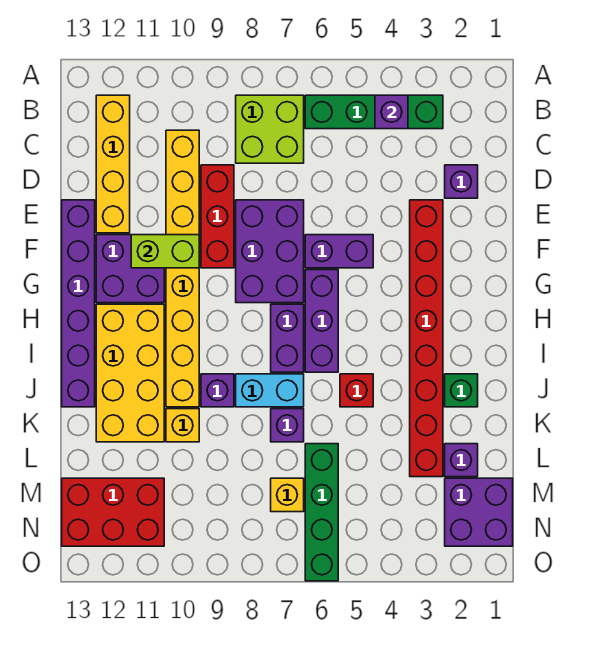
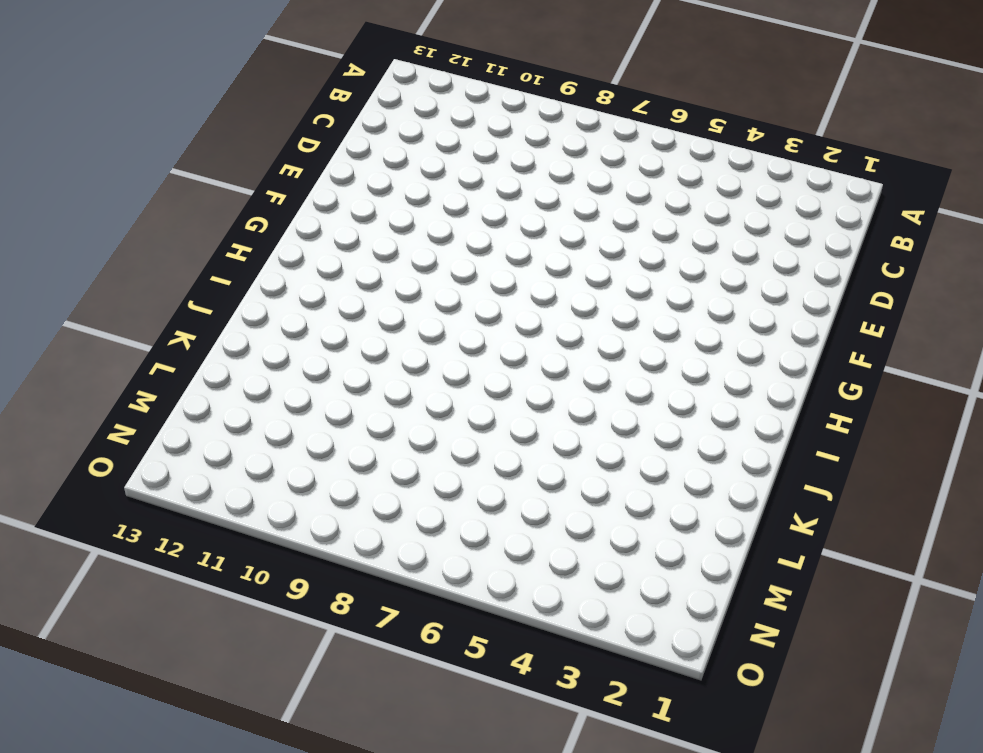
none -> green brick B3:B6 level 1
none -> lime brick B7:C8 level 1
none -> yellow brick B12:E12 level 1

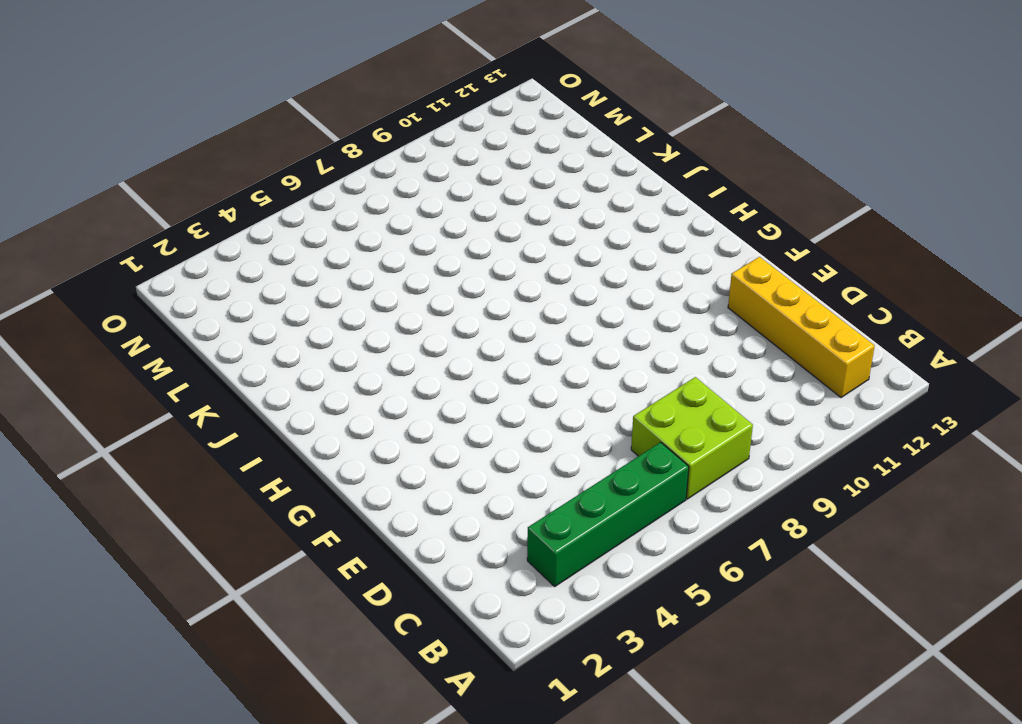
none -> yellow brick C10:J10 level 1
none -> purple brick D2 level 1
none -> red brick D9:F9 level 1

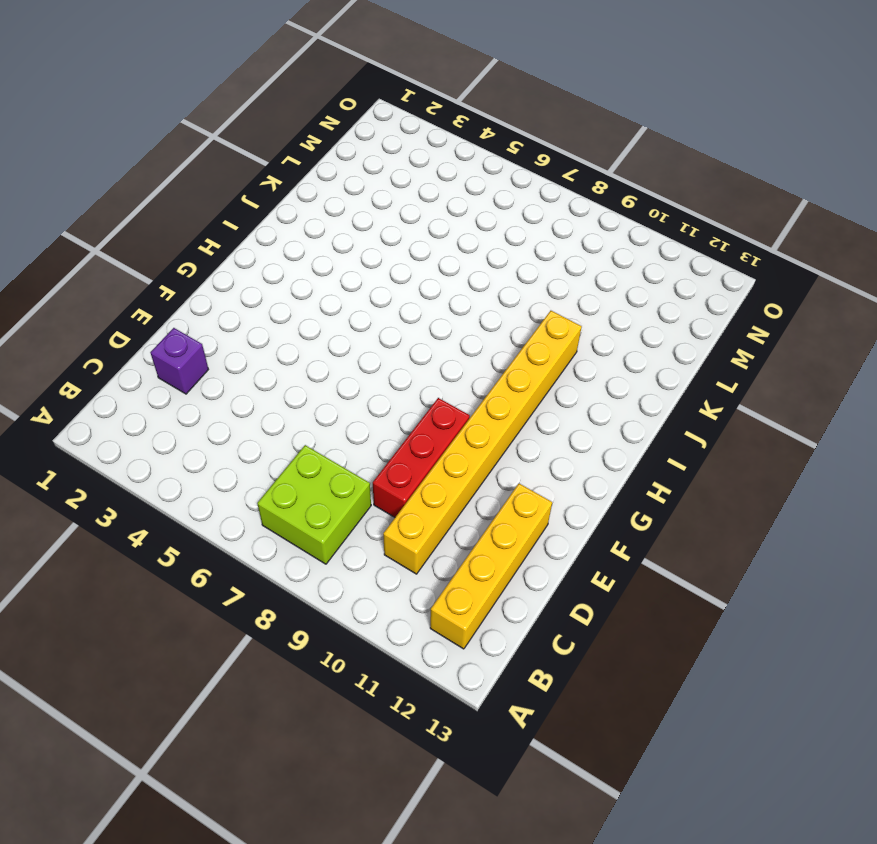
none -> green brick B3:B6 level 1
none -> red brick E3:L3 level 1
none -> purple brick E7:G8 level 1

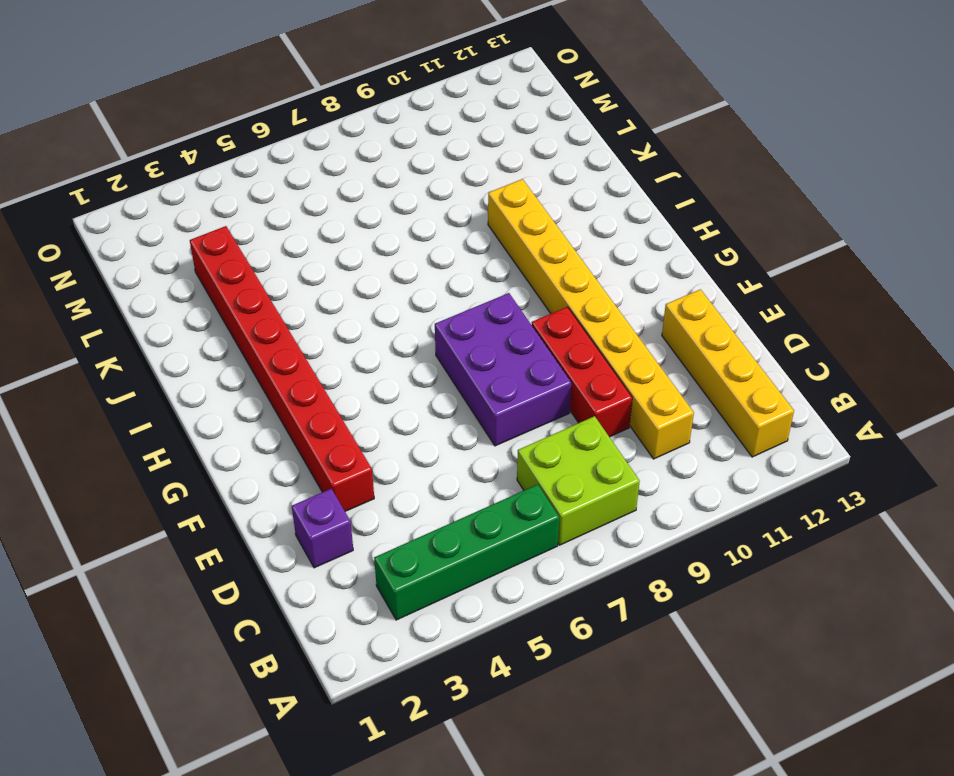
none -> purple brick E13:J13 level 1
none -> purple brick F5:F6 level 1
none -> purple brick F11:G12 level 1

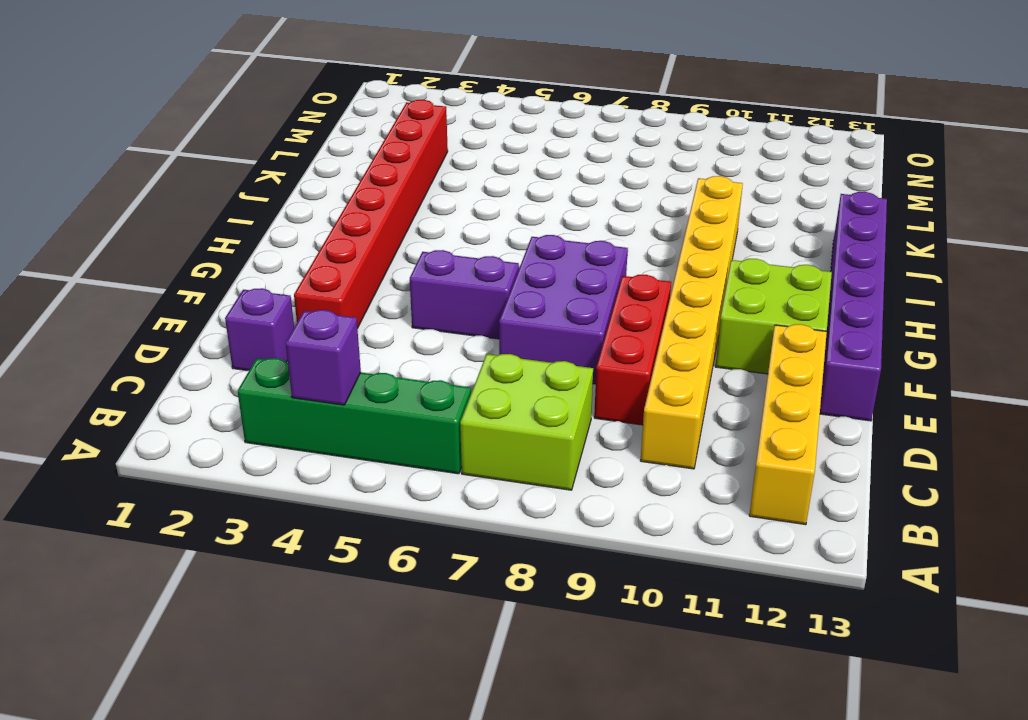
lime brick F11:G12 level 1 -> purple brick F11:G12 level 1
none -> purple brick G6:I6 level 1
none -> purple brick H7:I7 level 1
none -> yellow brick H11:K12 level 1

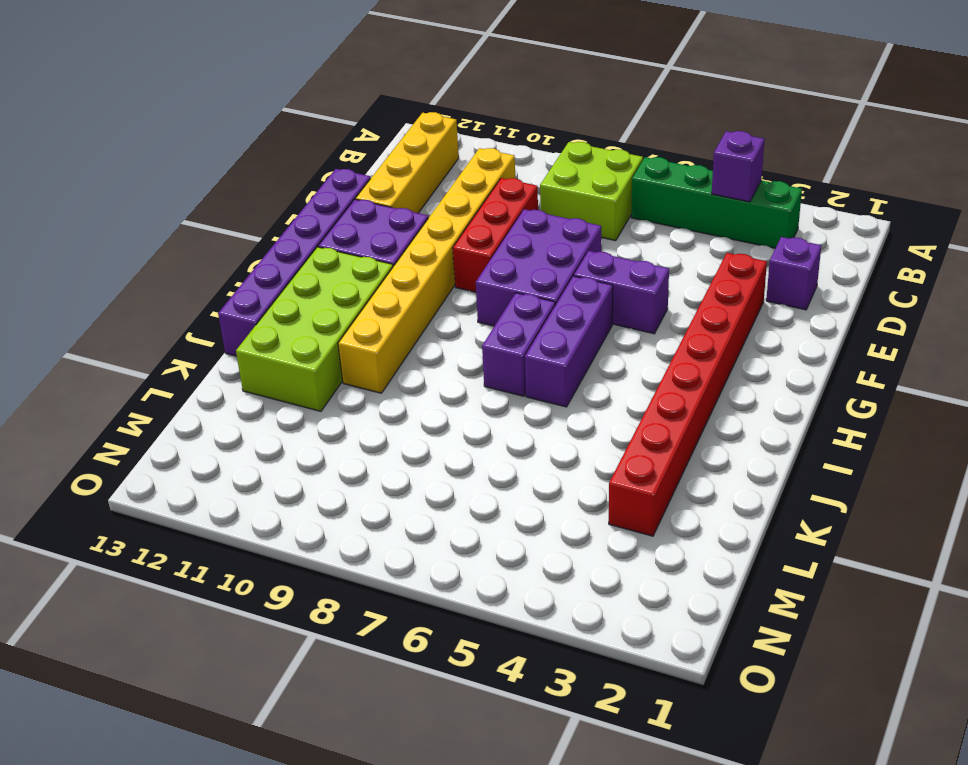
lime brick H11:K12 level 1 -> yellow brick H11:K12 level 1
none -> green brick J2 level 1
none -> red brick J5 level 1
none -> cyan brick J7:J8 level 1

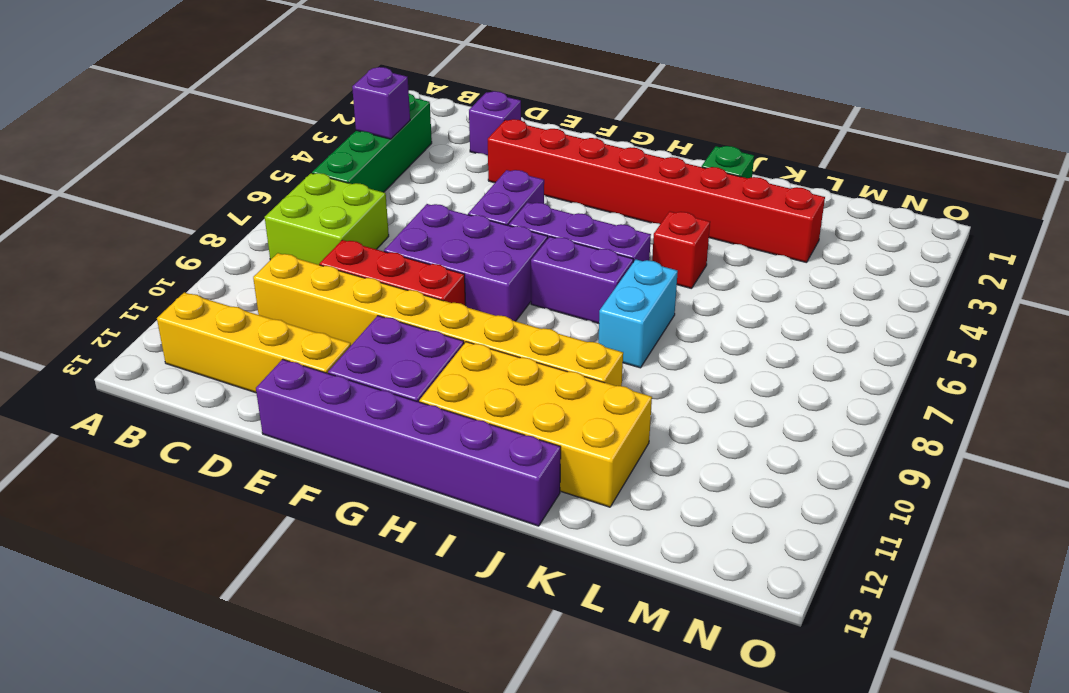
none -> purple brick J9 level 1
none -> purple brick K7 level 1
none -> yellow brick K10 level 1

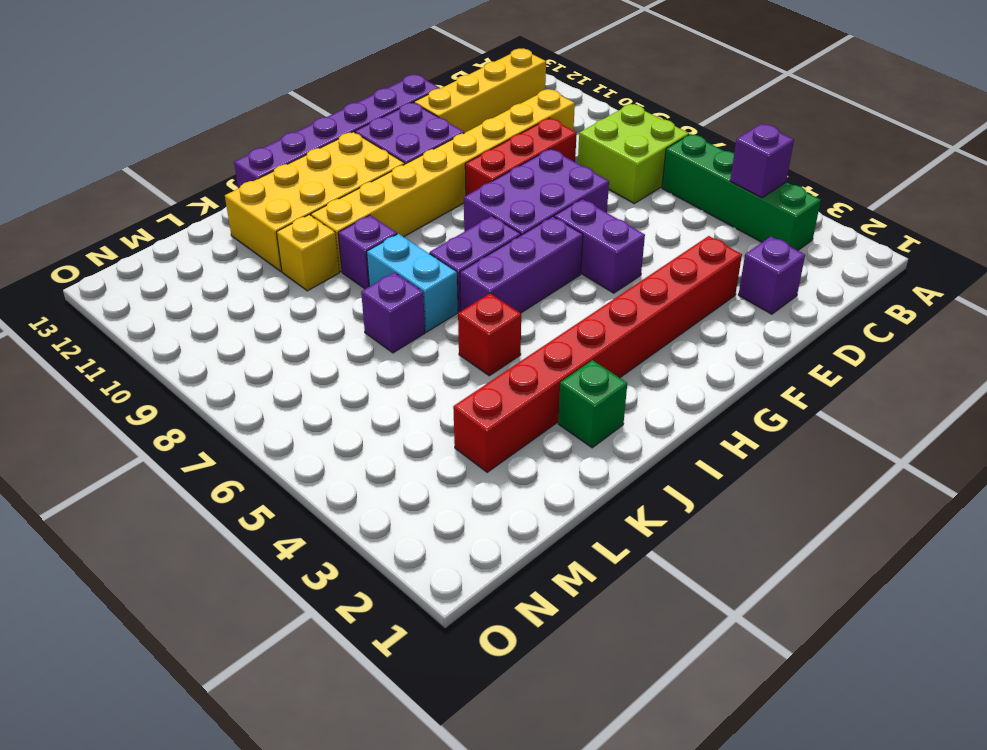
none -> purple brick L2 level 1
none -> green brick L6:O6 level 1
none -> purple brick M1:N2 level 1

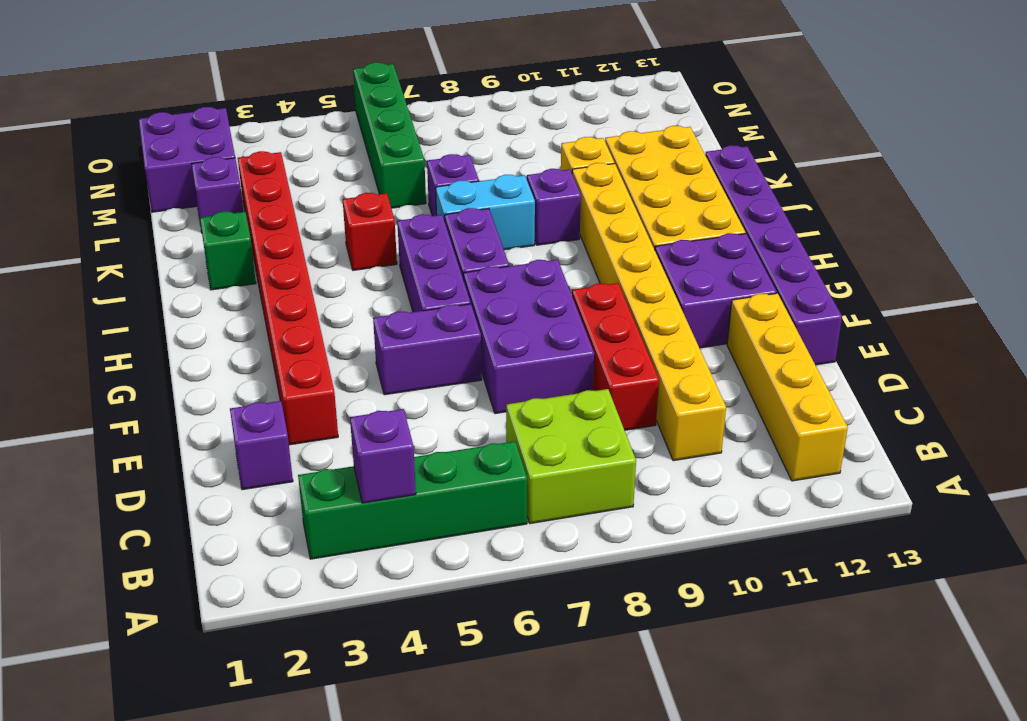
none -> yellow brick M7 level 1
none -> red brick M11:N13 level 1
none -> lime brick F10:F11 level 2

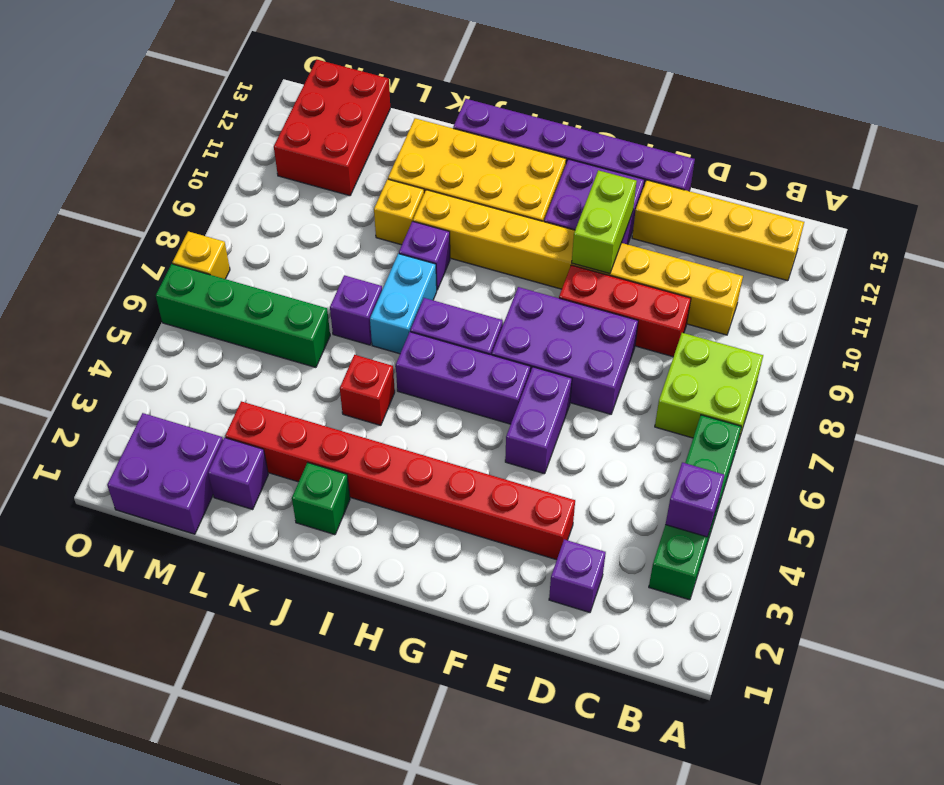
yellow brick O7 level 1 -> yellow brick M7 level 1

